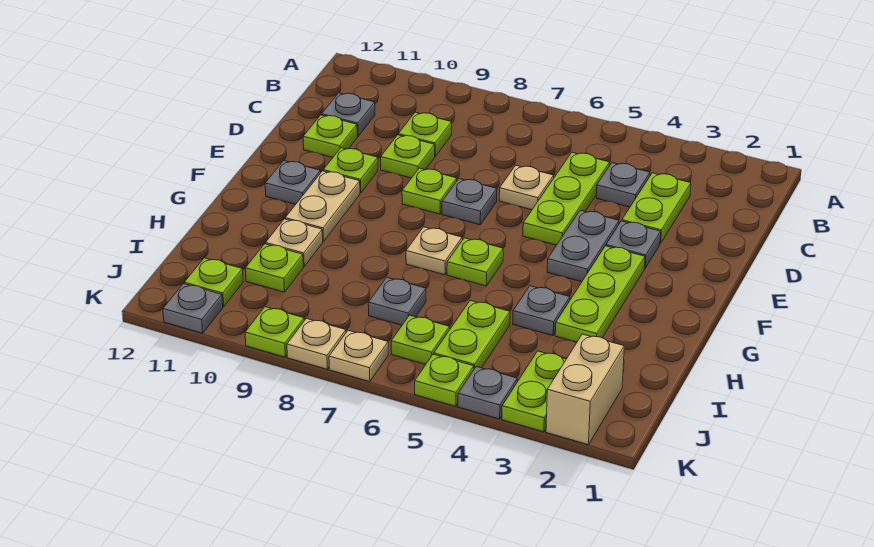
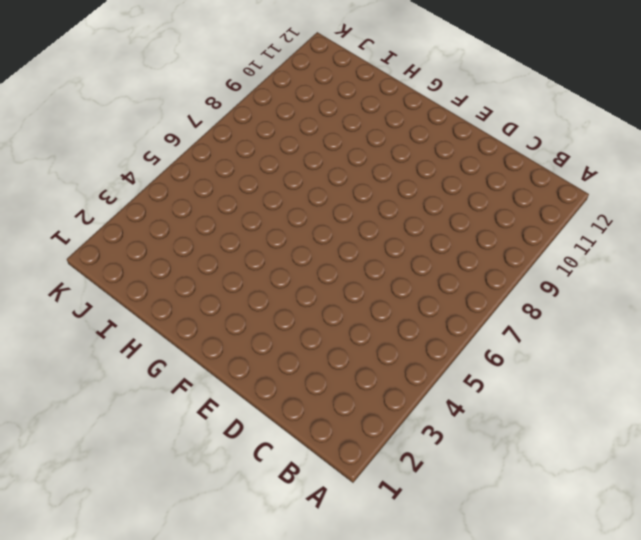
none -> lime plate C3:D3 level 1
none -> grey plate C4 level 1
none -> lime plate C5:E5 level 1
none -> lime plate C9 level 1

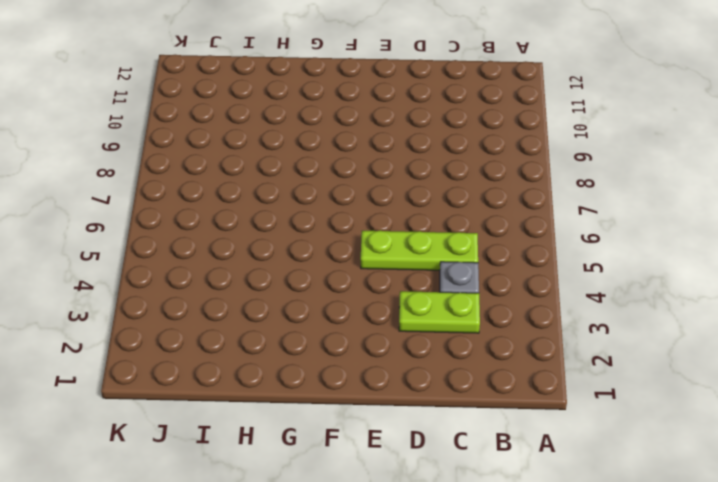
none -> lime plate C9 level 1
none -> grey plate C11 level 1
none -> tan plate D6 level 1
none -> lime plate D9 level 1

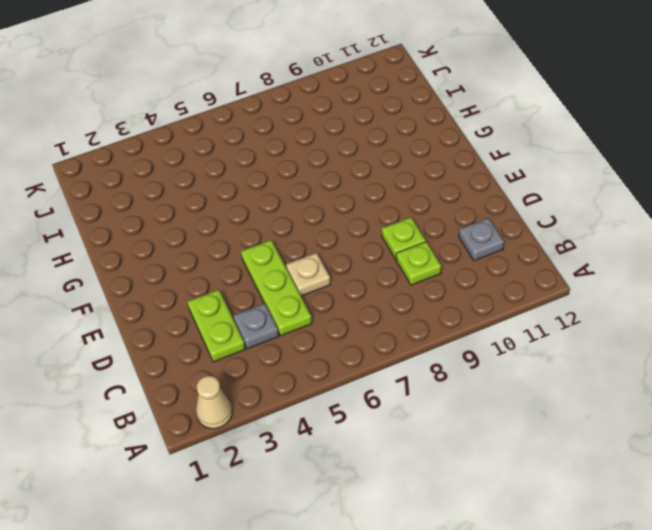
tan cone A2 level 1 -> none
none -> lime plate D11 level 1
none -> grey plate E3 level 1
none -> grey plate E4:F4 level 1
none -> grey plate E7 level 1

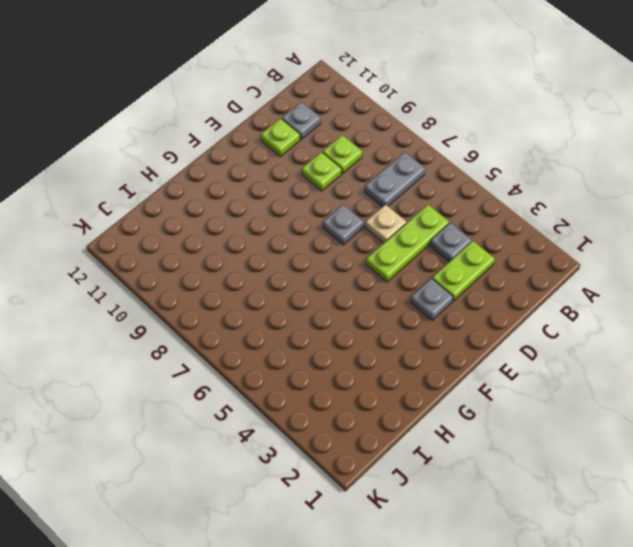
grey plate B7:C7 level 1 -> grey plate E4:F4 level 1
none -> lime plate E8 level 1
none -> lime plate E10 level 1
none -> lime plate F3:H3 level 1
none -> tan plate F10:G10 level 1

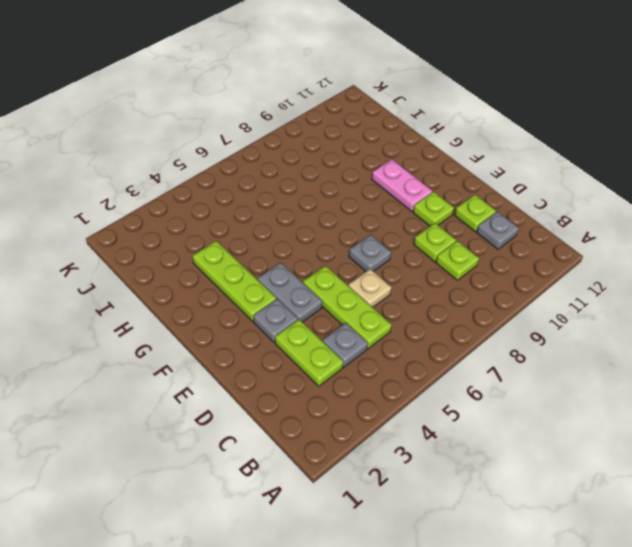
pink plate F10:G10 level 1 -> tan plate F10:G10 level 1
none -> lime plate E8 level 1
none -> grey plate F11 level 1
none -> lime plate G6 level 1
none -> tan plate G7 level 1

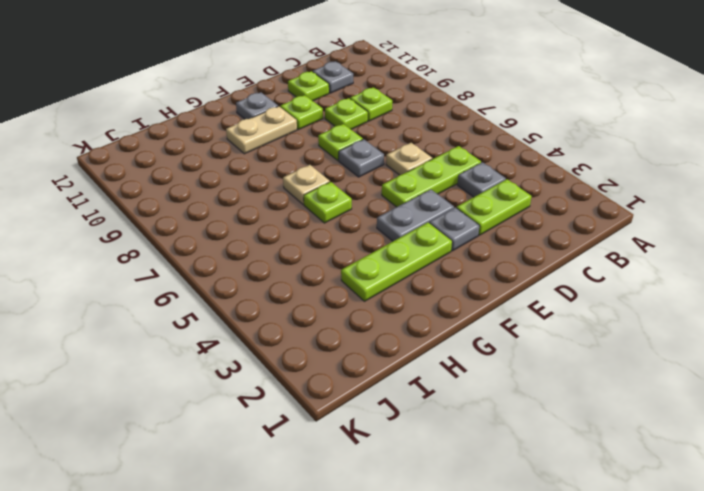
none -> grey plate H4 level 1
none -> tan plate H10 level 1
none -> lime plate I5:J5 level 1
none -> grey plate I7 level 1

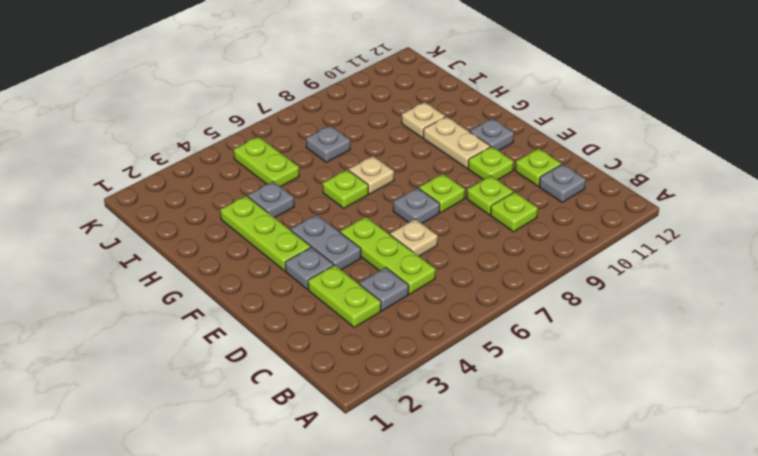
none -> lime plate I10 level 1
none -> tan brick J2:K2 level 1
none -> lime plate J3:K3 level 1
none -> lime plate J6 level 1

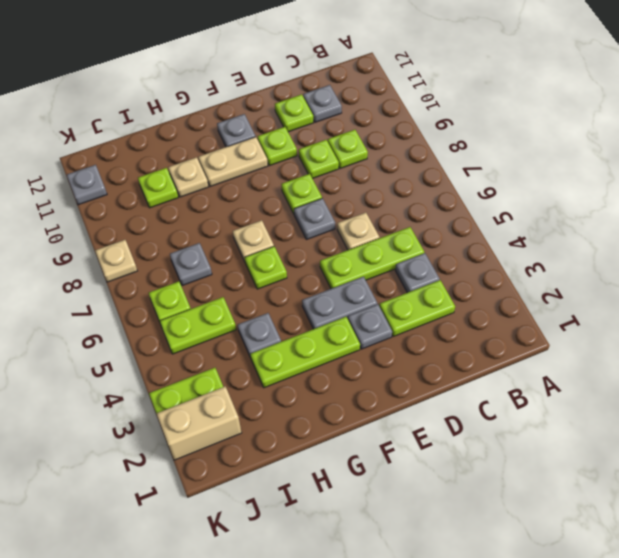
none -> lime plate J11 level 1
none -> grey plate K4 level 1
none -> lime plate K5 level 1
none -> tan plate K7 level 1

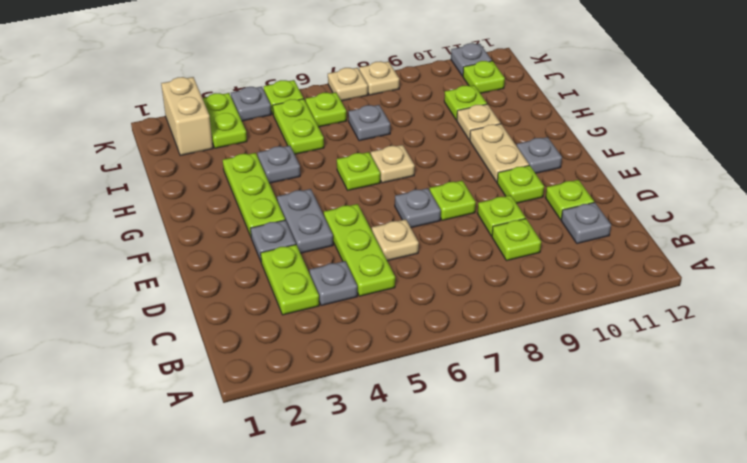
none -> lime plate K9 level 1

